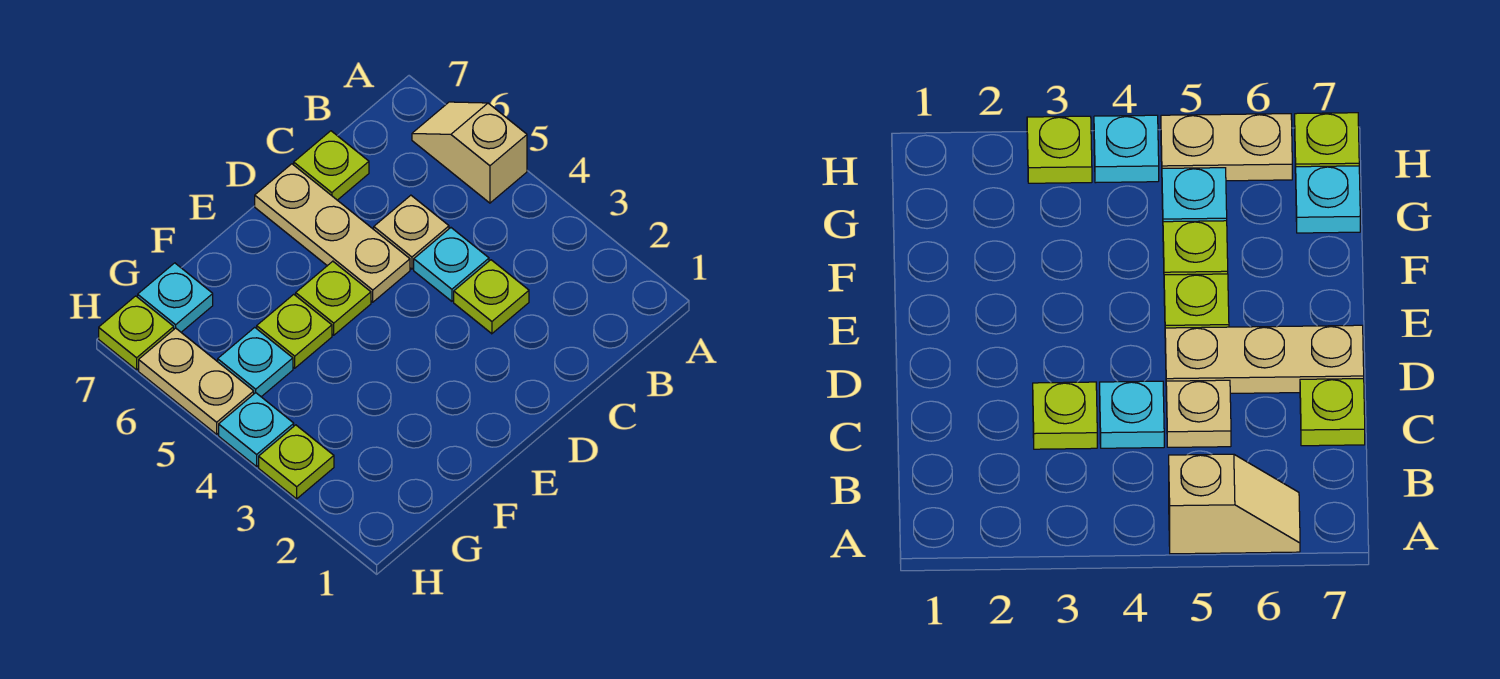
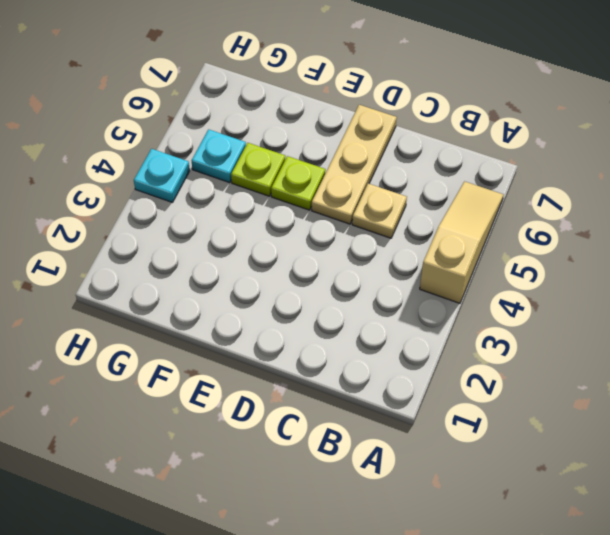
tan slope A4:A6 level 1 top 4 -> tan slope A5:A6 level 1 top 5
none -> lime plate C3 level 1
none -> cyan plate C4 level 1
none -> lime plate C7 level 1

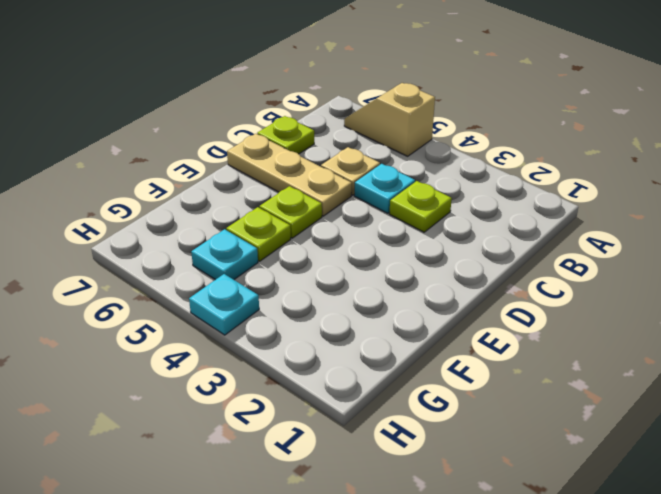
none -> cyan plate G7 level 1
none -> lime plate H3 level 1
none -> tan plate H5:H6 level 1

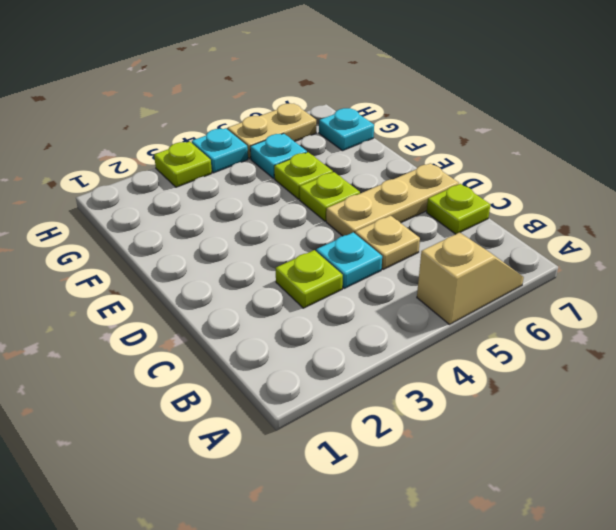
none -> lime plate H7 level 1

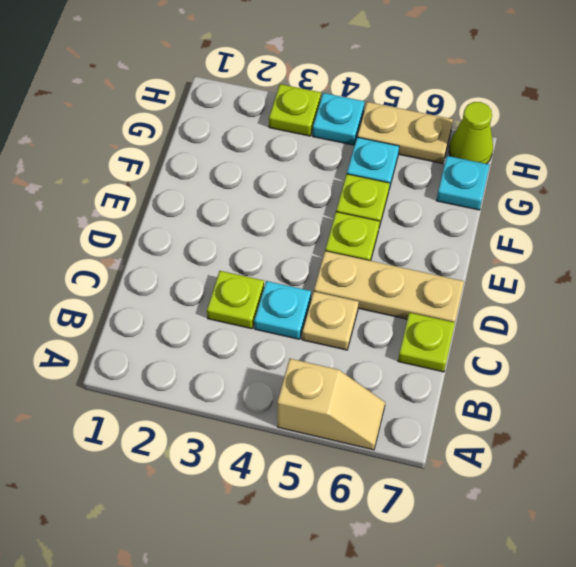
lime cone H7 level 1 -> lime plate H7 level 1

